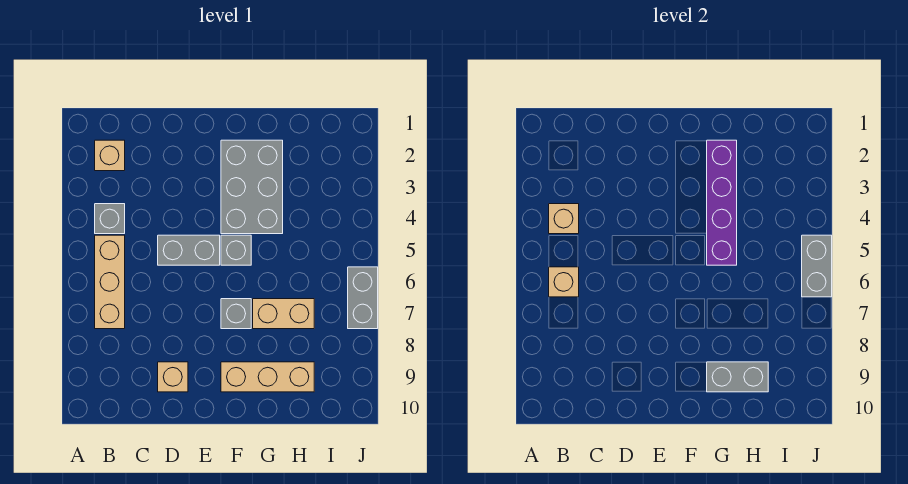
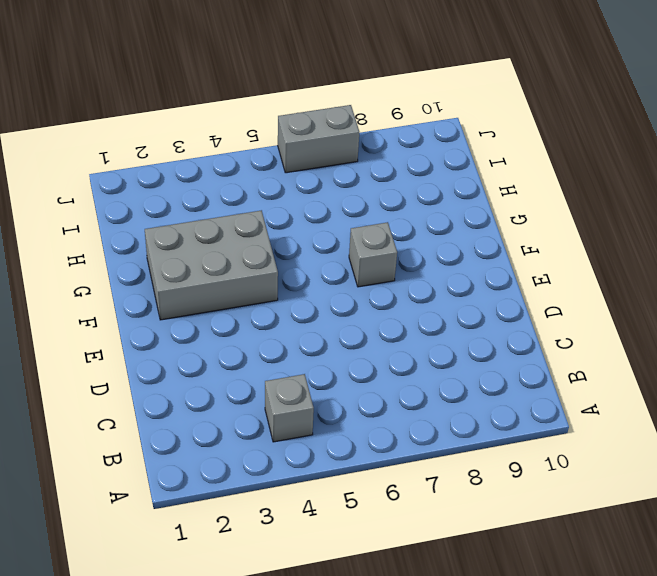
none -> tan brick B2 level 1
none -> tan brick B5:B7 level 1
none -> grey brick D5:E5 level 1

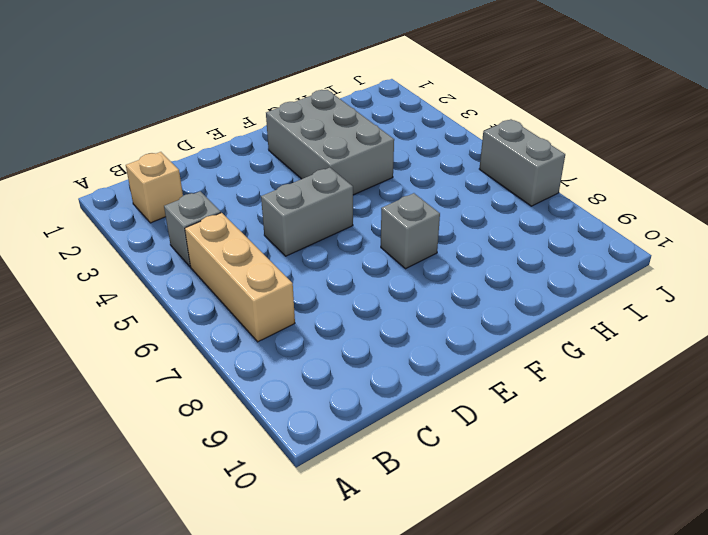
none -> tan brick D9 level 1
none -> grey brick F5 level 1
none -> tan brick F9:H9 level 1

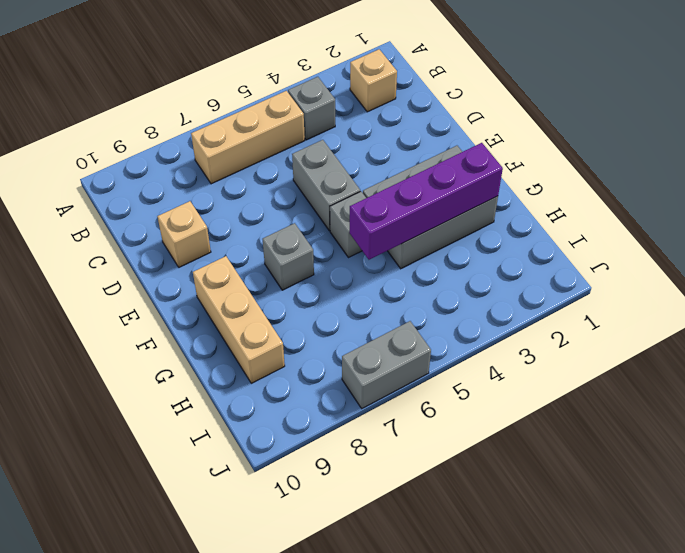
none -> tan brick G7:H7 level 1
none -> tan brick B4 level 2
none -> tan brick B6 level 2

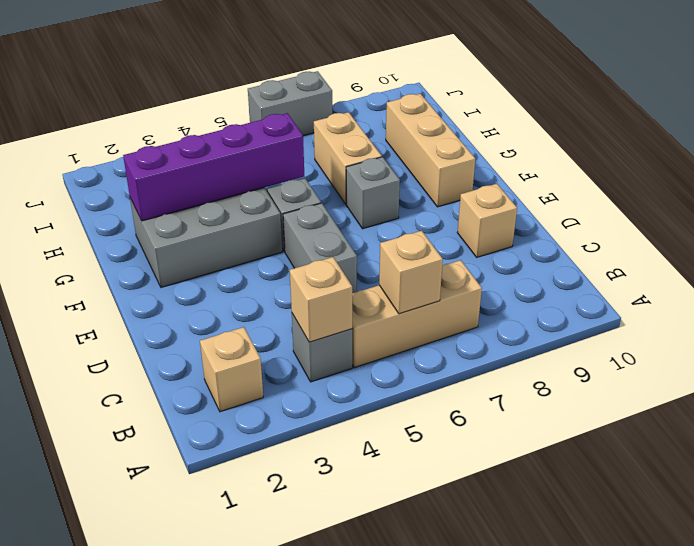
none -> grey brick G9:H9 level 2
none -> grey brick J5:J6 level 2

